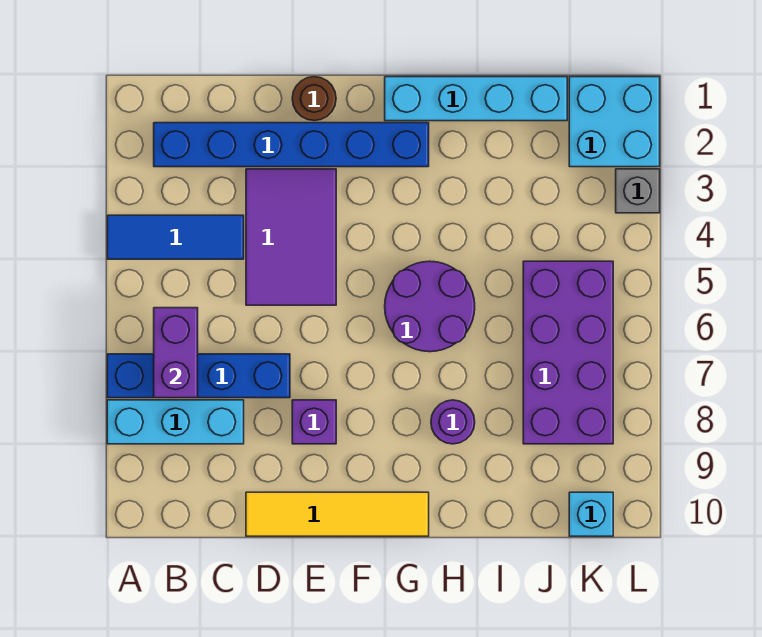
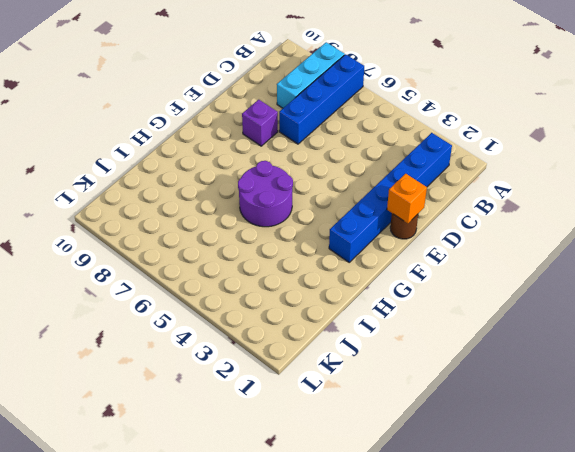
orange brick E1 level 2 -> none
none -> blue tile A4:C4 level 1
none -> purple tile D3:E5 level 1
none -> yellow tile D10:G10 level 1

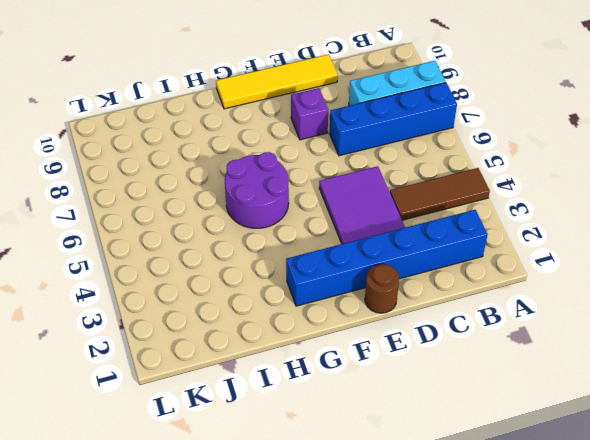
brown tile A4:C4 level 1 -> blue tile A4:C4 level 1
none -> cyan brick G1:J1 level 1
none -> purple round brick H8 level 1
none -> purple brick J5:K8 level 1

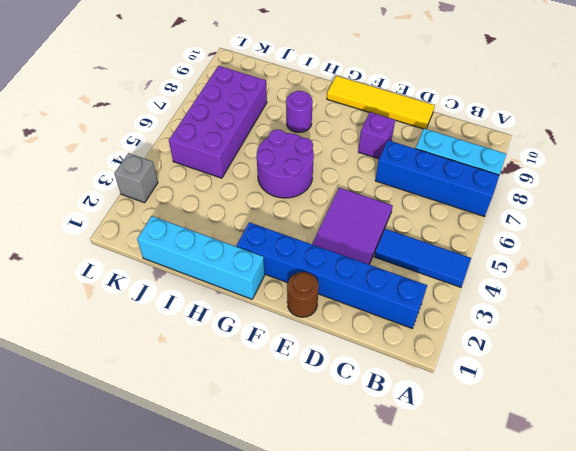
none -> cyan brick K1:L2 level 1
none -> cyan brick K10 level 1
none -> purple brick B6:B7 level 2

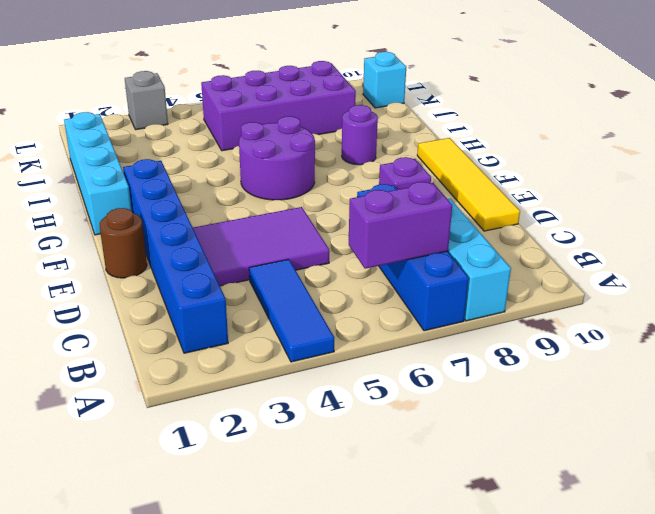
none -> cyan brick K1:L2 level 1

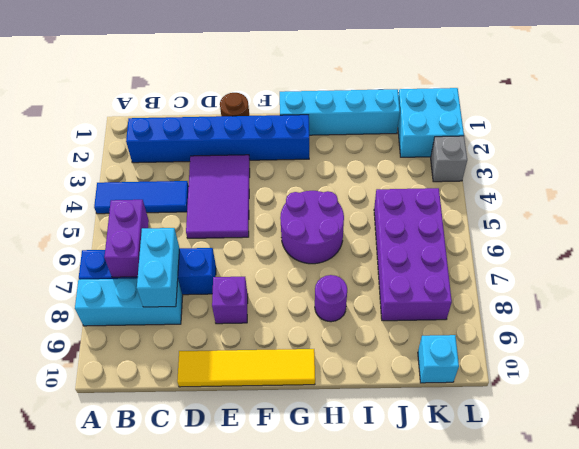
cyan brick C7:C8 level 2 -> none

